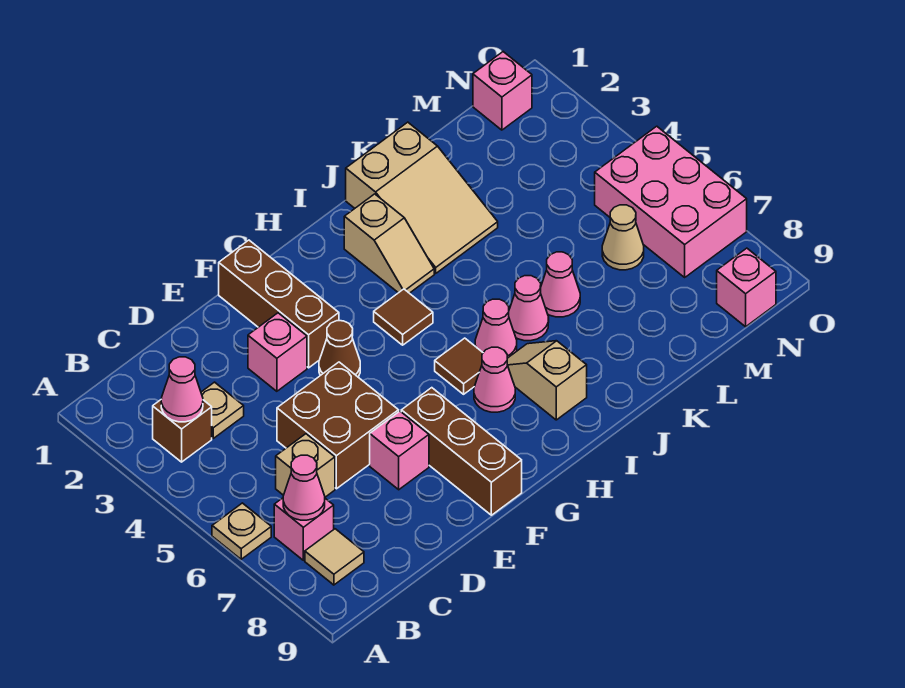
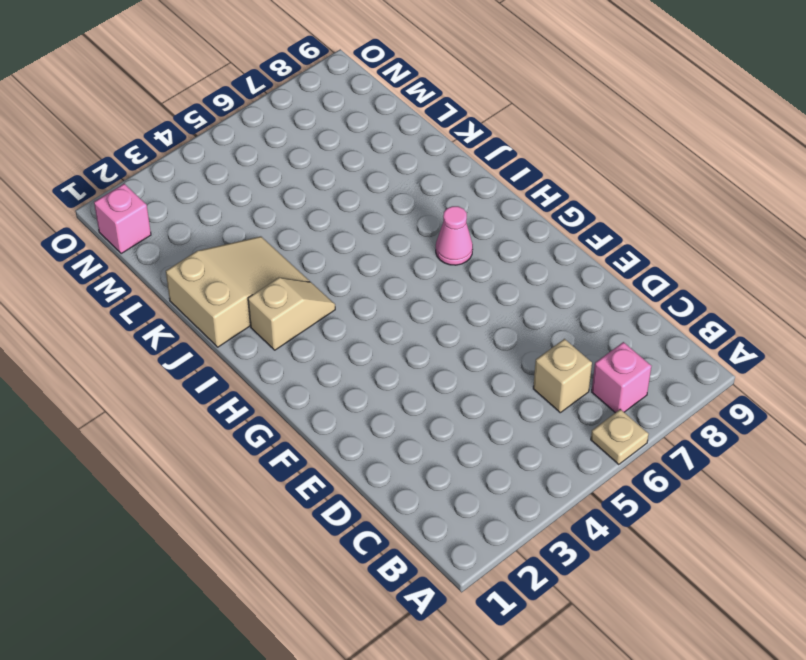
none -> brown brick B3 level 1
none -> tan tile B8 level 1
none -> tan plate C3 level 1

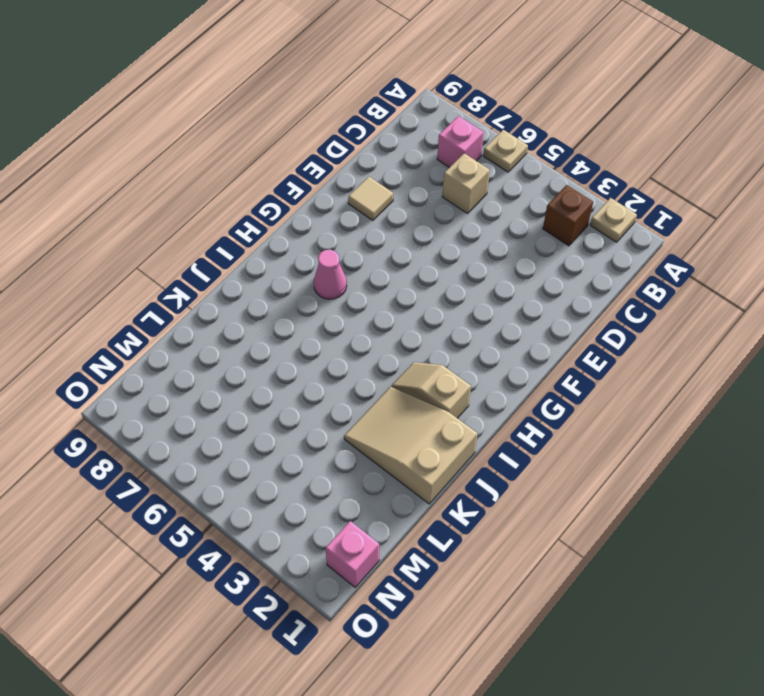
tan plate A2 level 1 -> tan plate C3 level 1
tan tile E8 level 1 -> tan tile B8 level 1
none -> brown brick D5:E6 level 1
none -> pink brick E3 level 1
none -> pink brick E7 level 1

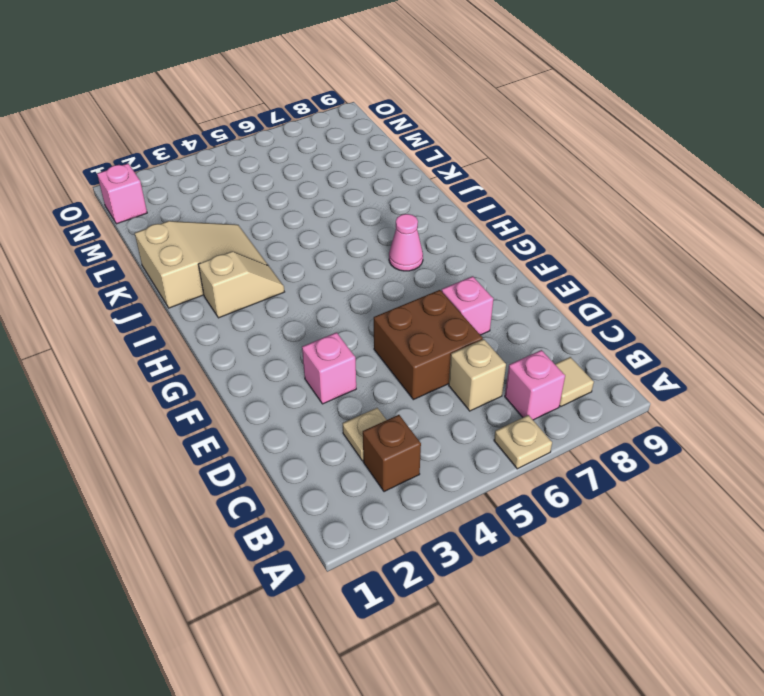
none -> brown brick F1:F3 level 1
none -> brown cone F4 level 1
none -> brown brick F7:F9 level 1

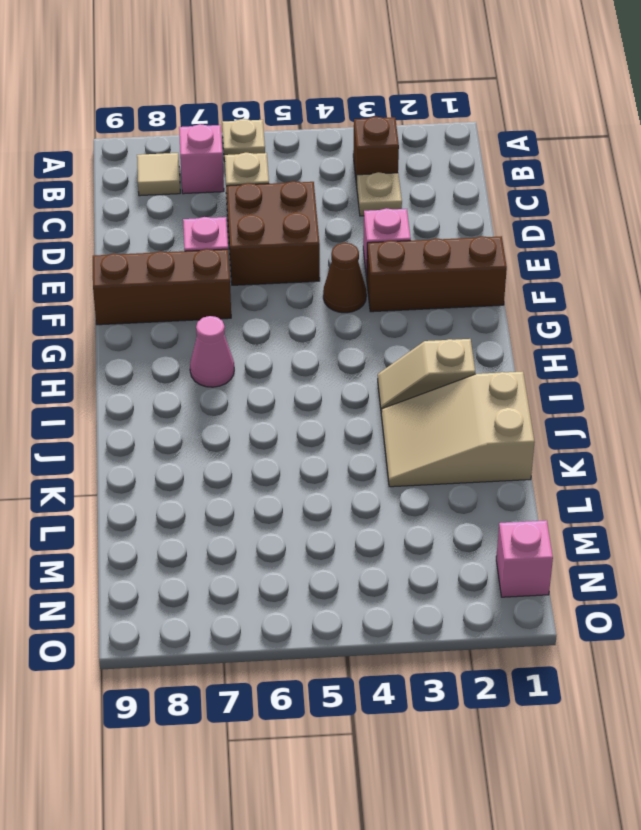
none -> brown tile H4 level 1
none -> brown tile H6 level 1
none -> pink cone I6 level 1

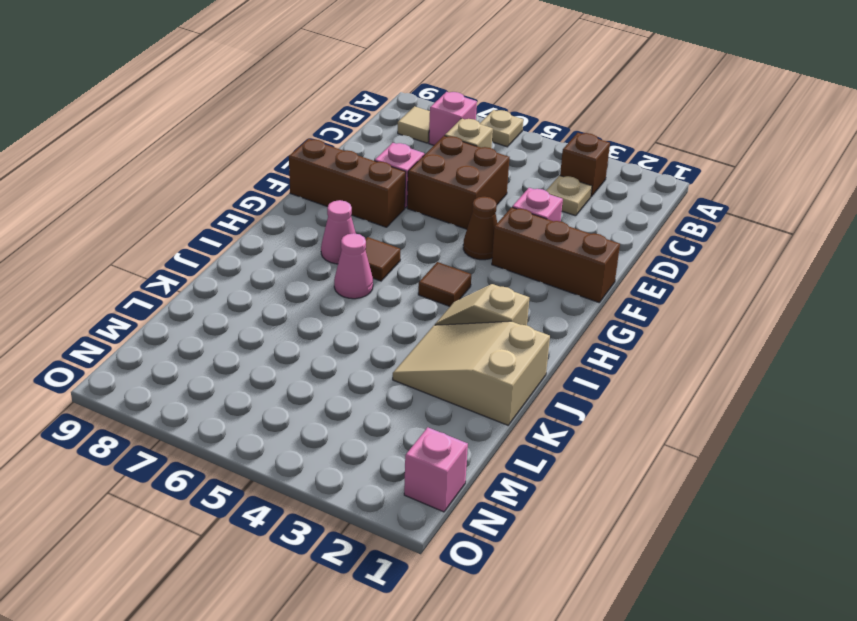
none -> tan slope I7:I8 level 1 top 8
none -> pink cone J6 level 1
none -> pink cone K6 level 1

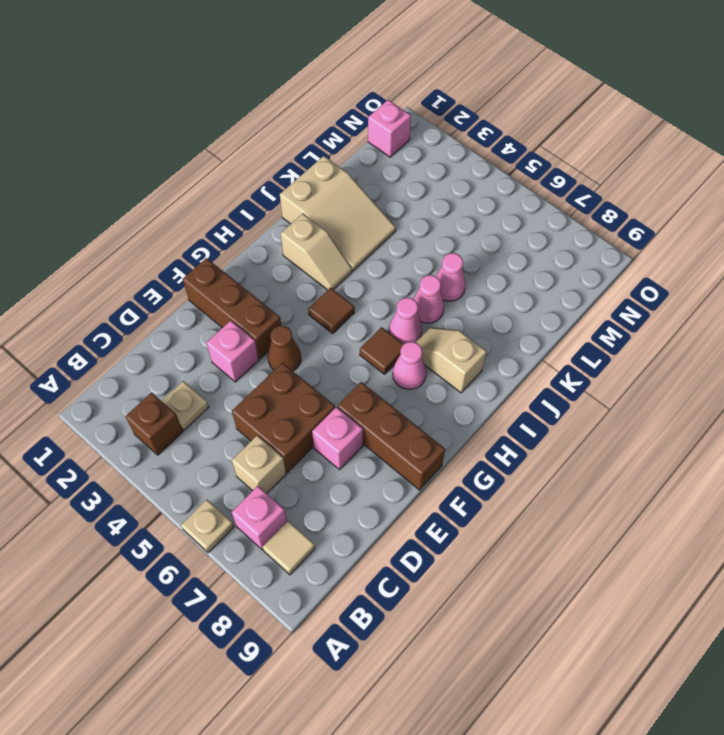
none -> tan cone M6 level 1
none -> pink brick N5:O7 level 1
none -> pink brick N9 level 1

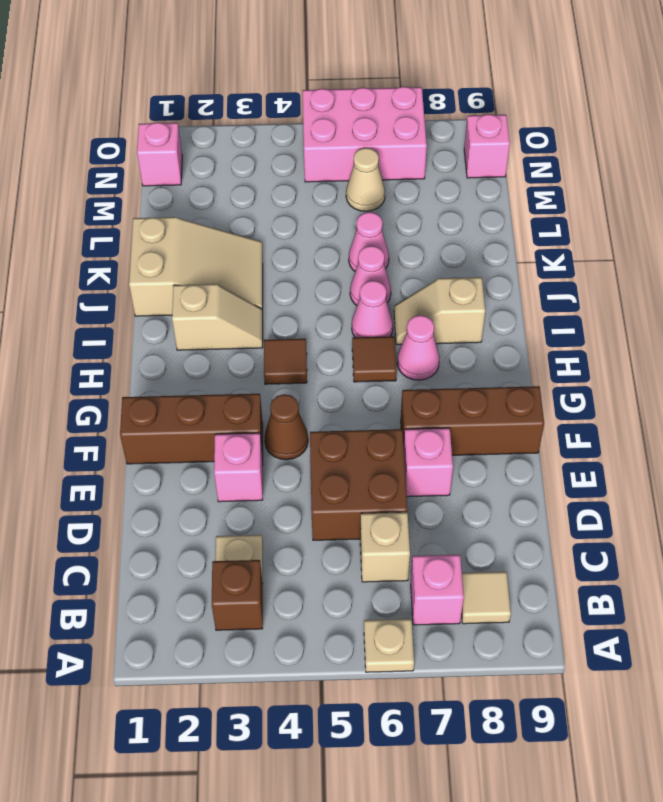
none -> pink cone B3 level 2
none -> pink cone B7 level 2

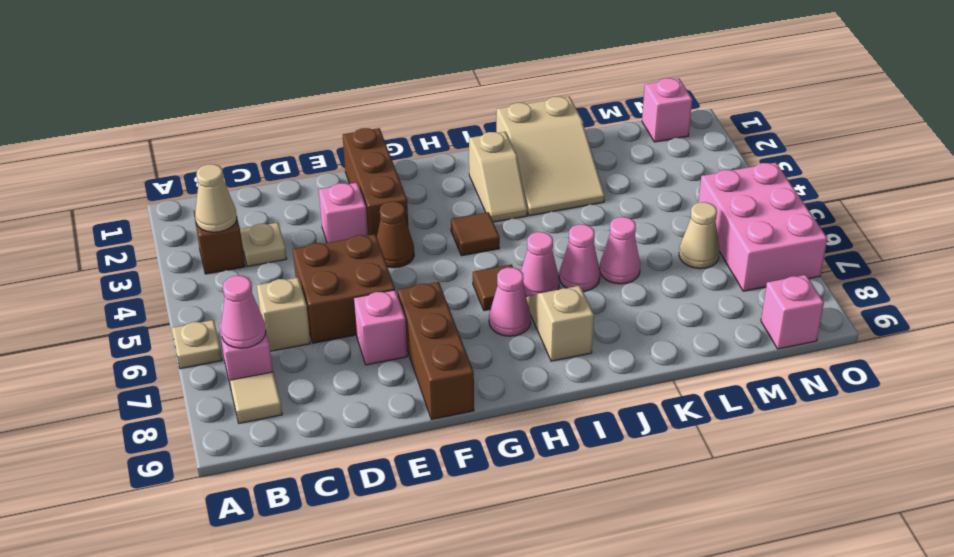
tan cone B3 level 2 -> pink cone B3 level 2

